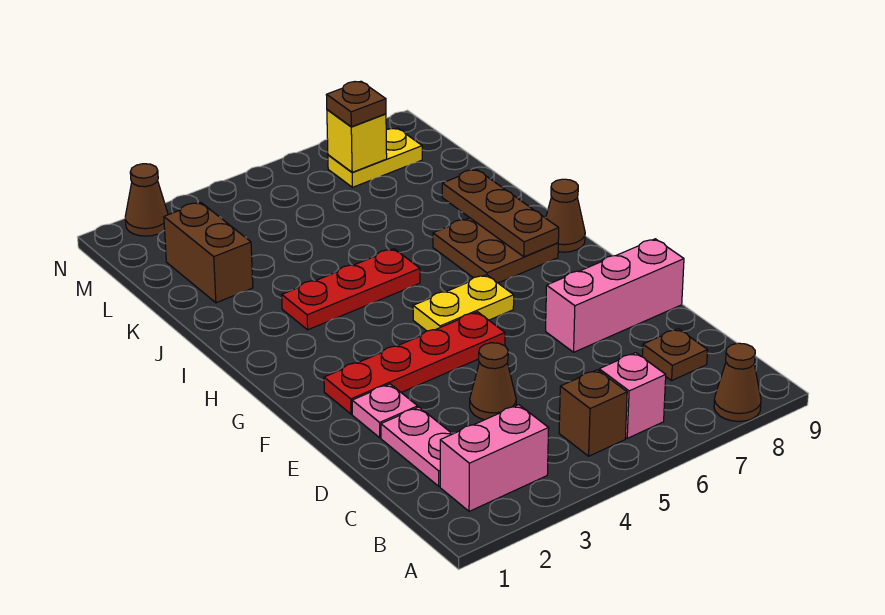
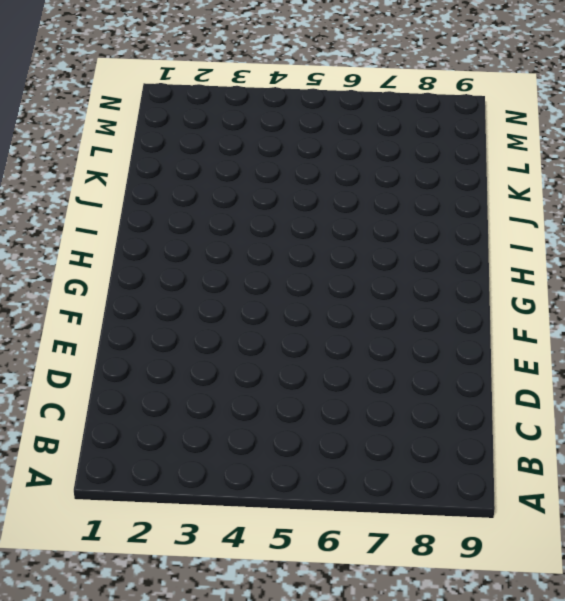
none -> brown cone A8 level 1
none -> pink brick B2:B3 level 1
none -> brown brick B5 level 1

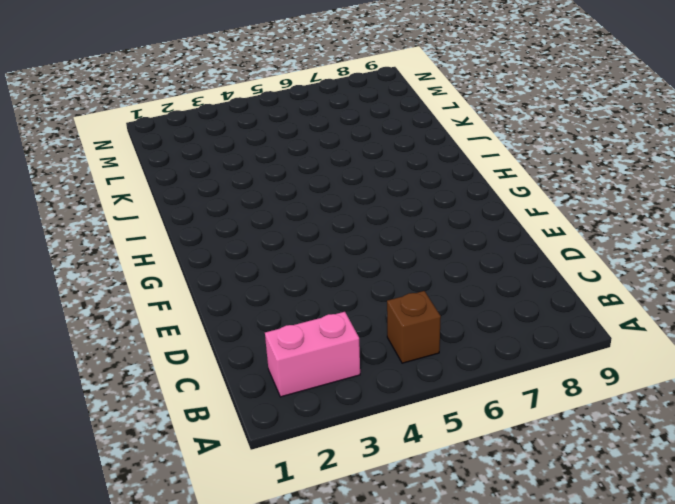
none -> brown cone A8 level 1
none -> pink brick B6 level 1
none -> pink plate C2:D2 level 1

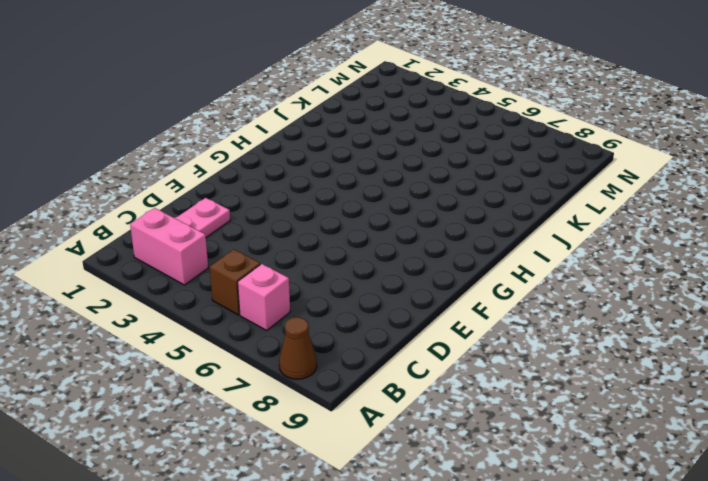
none -> brown plate C8 level 1
none -> brown cone D4 level 1
none -> pink plate E2 level 1

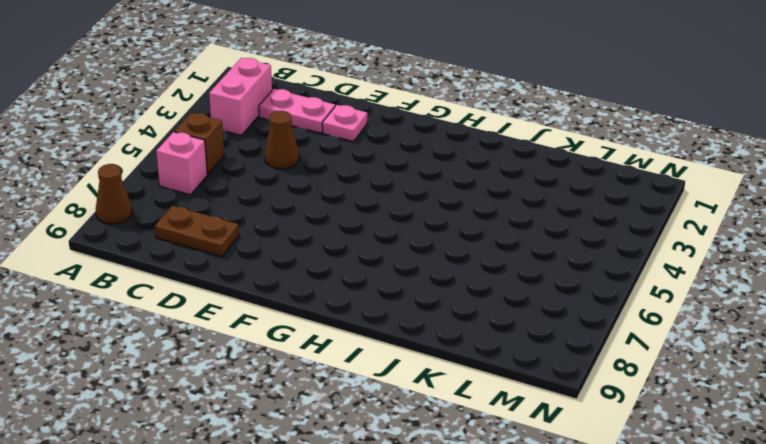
brown plate C8:D8 level 1 -> brown plate C8 level 1
none -> pink brick E7:E9 level 1
none -> red plate F2:F5 level 1
none -> yellow plate G5:G6 level 1

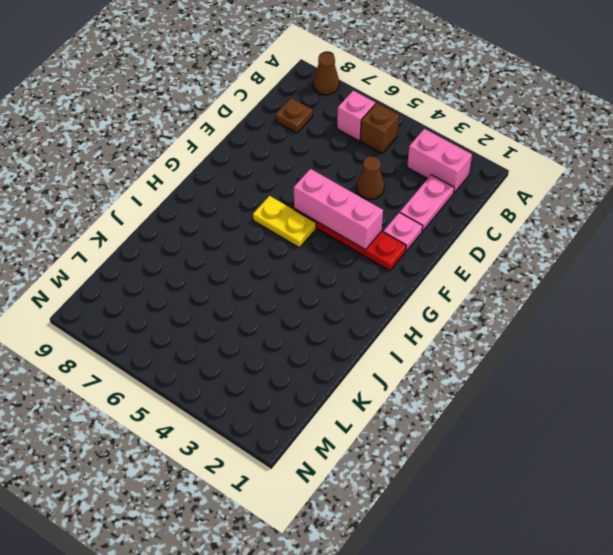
pink brick F3:F5 level 2 -> pink brick E7:E9 level 1
none -> brown plate H7:I8 level 1
none -> brown cone H9 level 1
none -> red plate I3:I5 level 1

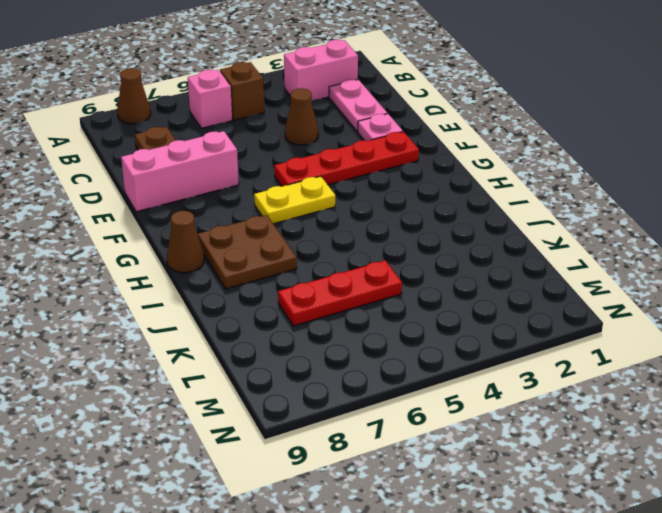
red plate K5:K7 level 1 -> red plate I3:I5 level 1
none -> brown brick K2:L2 level 1
none -> yellow plate M7:M8 level 1
none -> brown cone N2 level 1

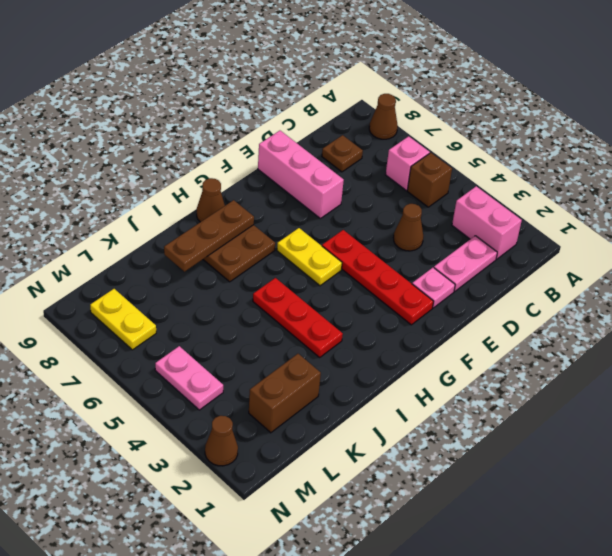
pink plate M4:M5 level 1 -> none
none -> yellow brick M7 level 2
none -> brown plate M7 level 3

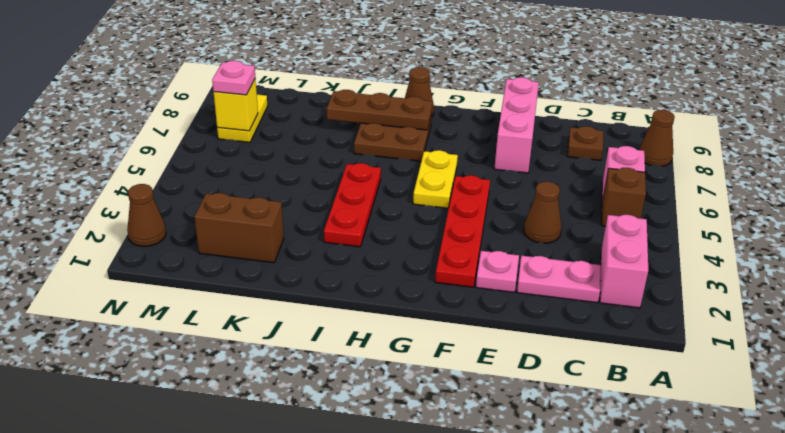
pink plate M7 level 3 -> brown plate M7 level 3

